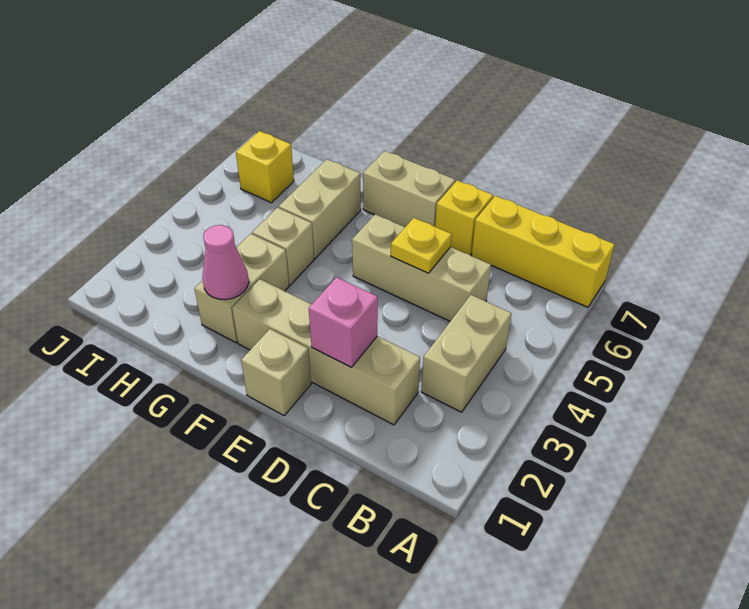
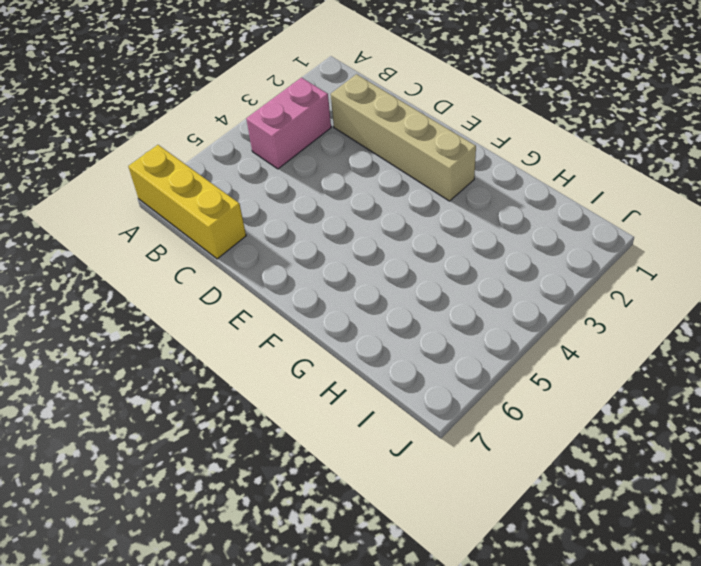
pink brick B3:B4 level 1 -> tan brick B3:B4 level 1
none -> tan brick C5:E5 level 1
none -> yellow brick D7 level 1
none -> tan brick E1 level 1

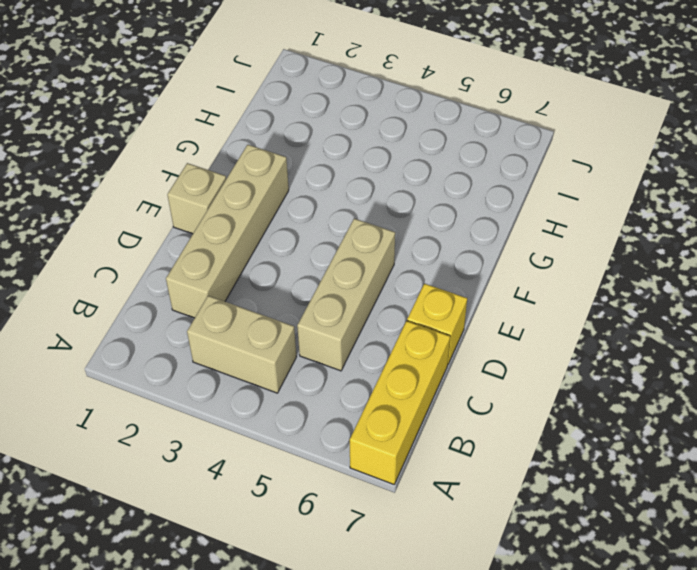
none -> tan brick E7:F7 level 1
none -> tan brick G2:G3 level 1
none -> tan brick G4 level 1

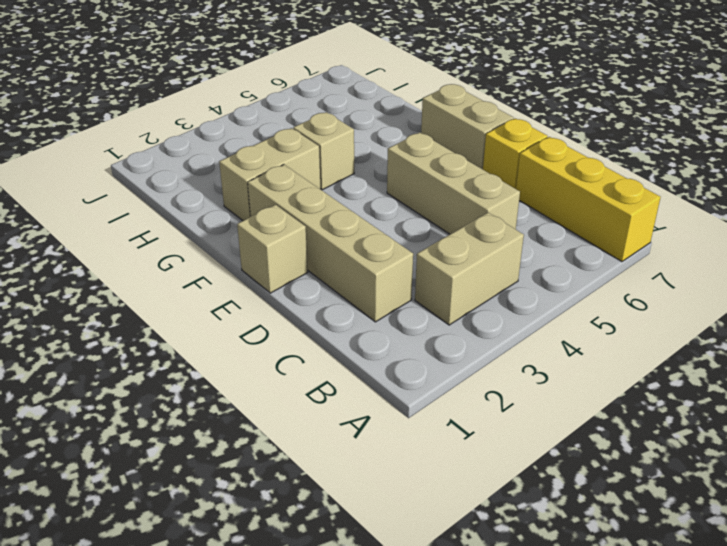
none -> tan brick G5:G6 level 1
none -> yellow brick I6 level 1
none -> pink brick D2 level 2

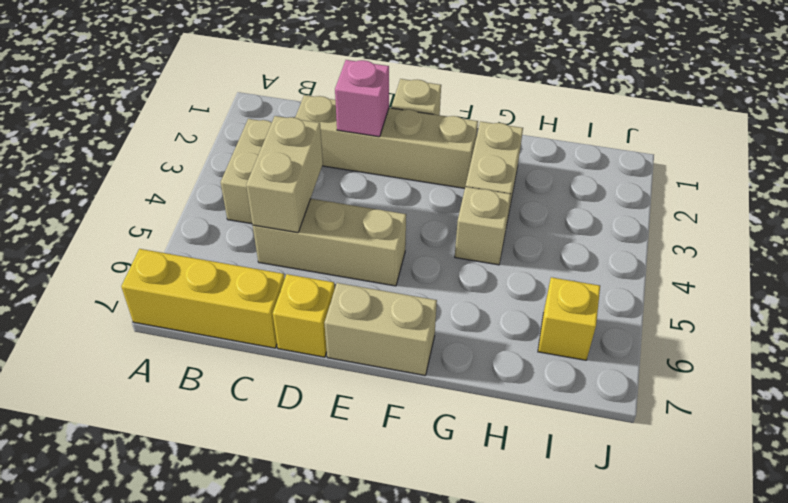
tan brick C4:C5 level 2 -> tan brick G5:G6 level 1
none -> yellow plate D5 level 2
none -> pink cone G2 level 2

